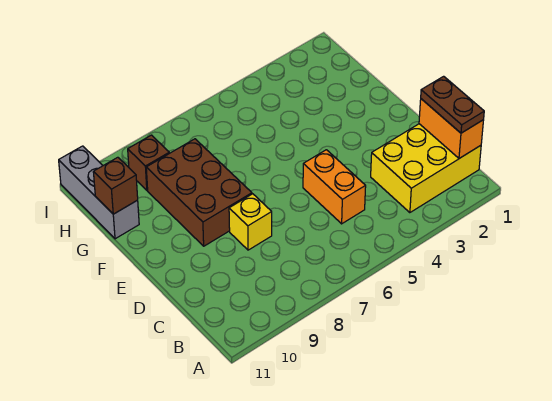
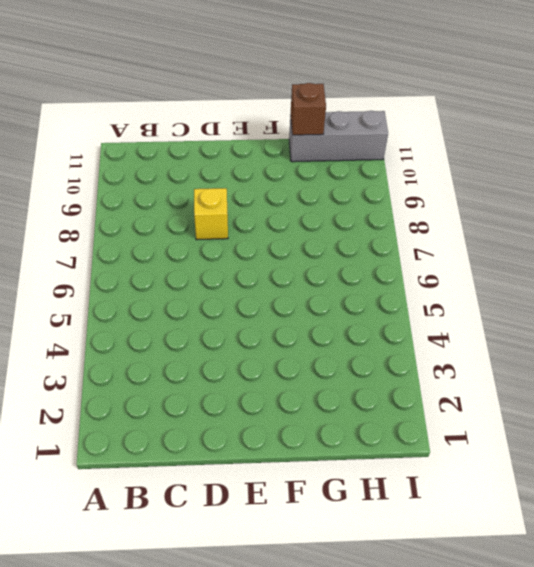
none -> yellow brick B1:C3 level 1
none -> orange brick C5:D5 level 1

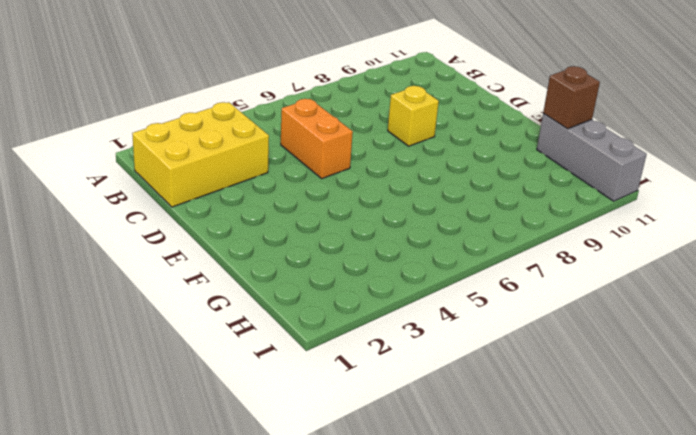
none -> brown brick E8:G9 level 1
none -> brown brick H9 level 1

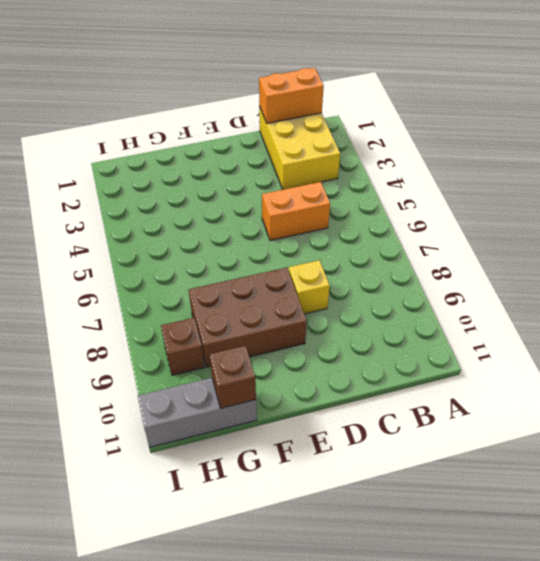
none -> brown plate B1:C1 level 3

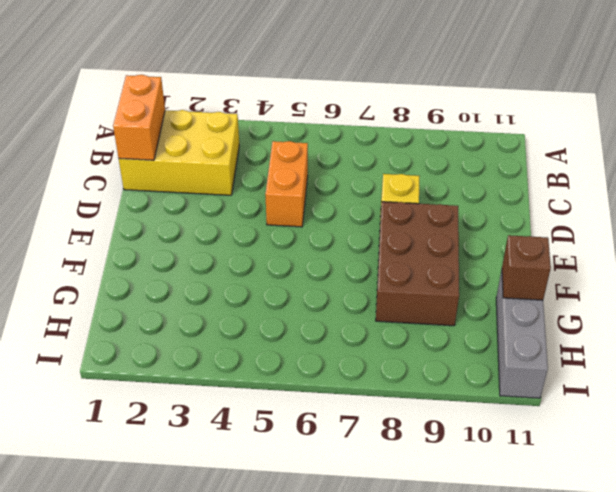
none -> brown brick H9 level 1
none -> brown plate B1:C1 level 3

